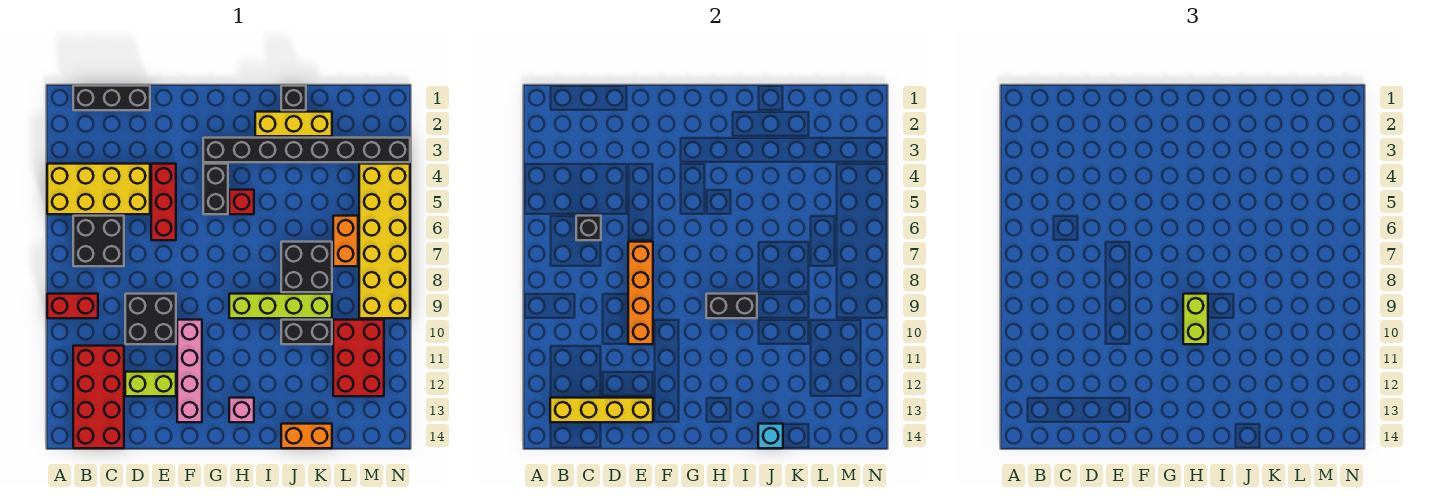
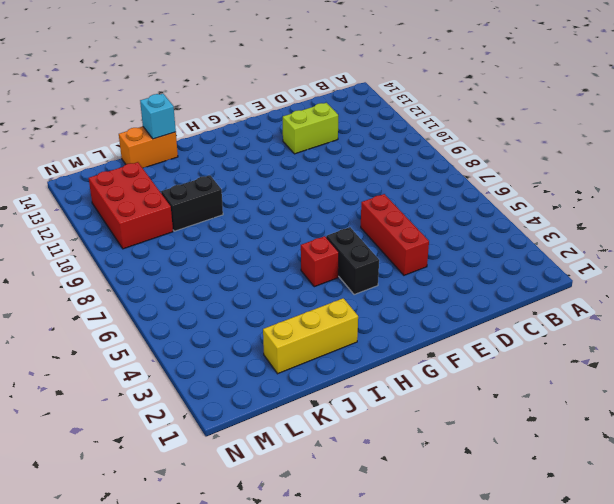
none -> yellow brick A4:D5 level 1
none -> red brick A9:B9 level 1
none -> black brick B1:D1 level 1

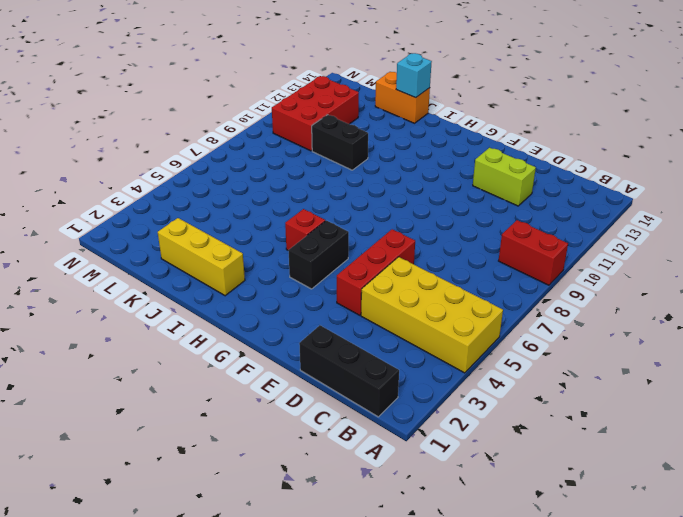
none -> black brick B6:C7 level 1
none -> red brick B11:C14 level 1
none -> black brick D9:E10 level 1

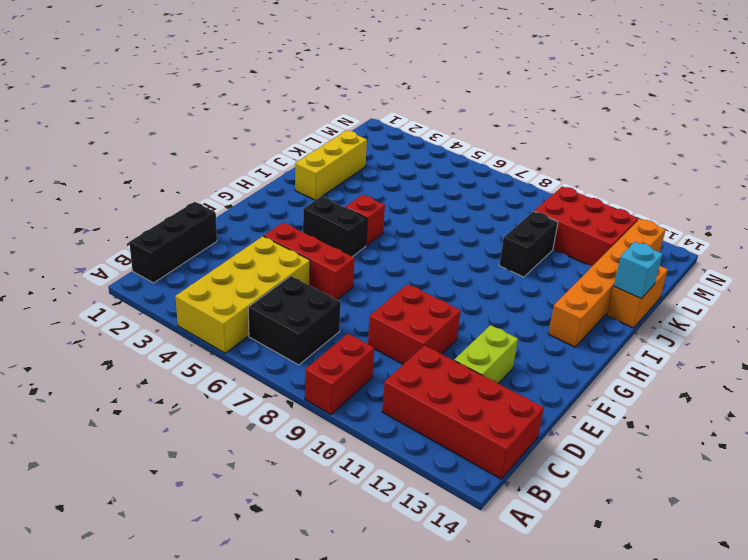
red brick D9:E10 level 1 -> black brick D9:E10 level 1
orange brick H13:M13 level 1 -> pink brick H13 level 1
none -> pink brick F10:F13 level 1
none -> black brick G3:N3 level 1
none -> lime brick H9:K9 level 1

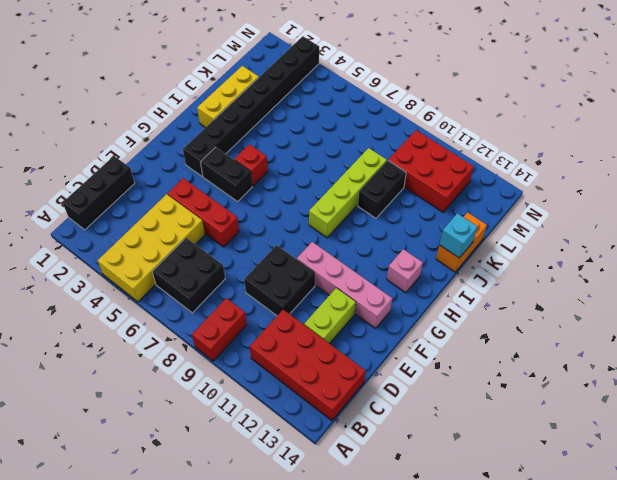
none -> black brick J1 level 1
none -> black brick J7:K8 level 1
none -> orange brick L6:L7 level 1

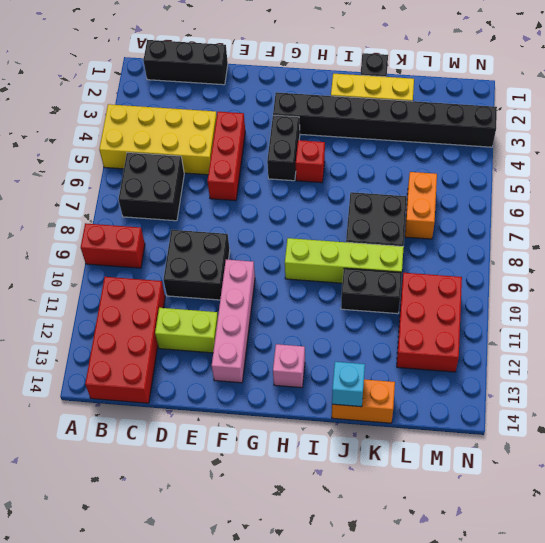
none -> yellow brick M4:N9 level 1
none -> yellow brick B13:E13 level 2
none -> black brick C6 level 2

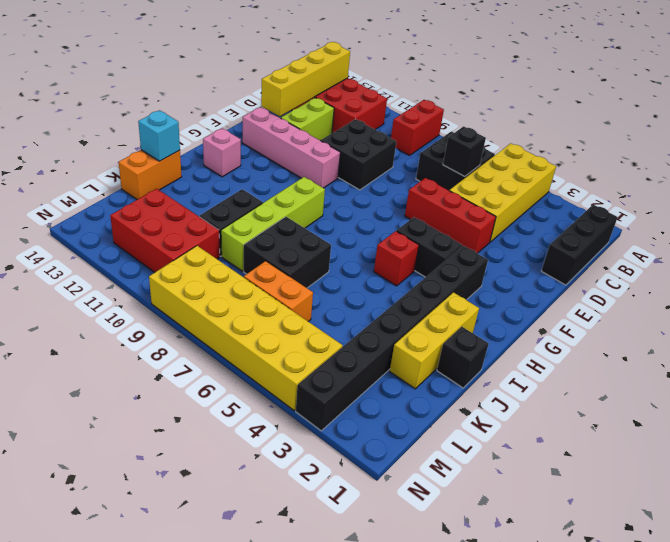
none -> orange brick E7:E10 level 2
none -> black brick H9:I9 level 2
none -> lime brick H9:H10 level 3

